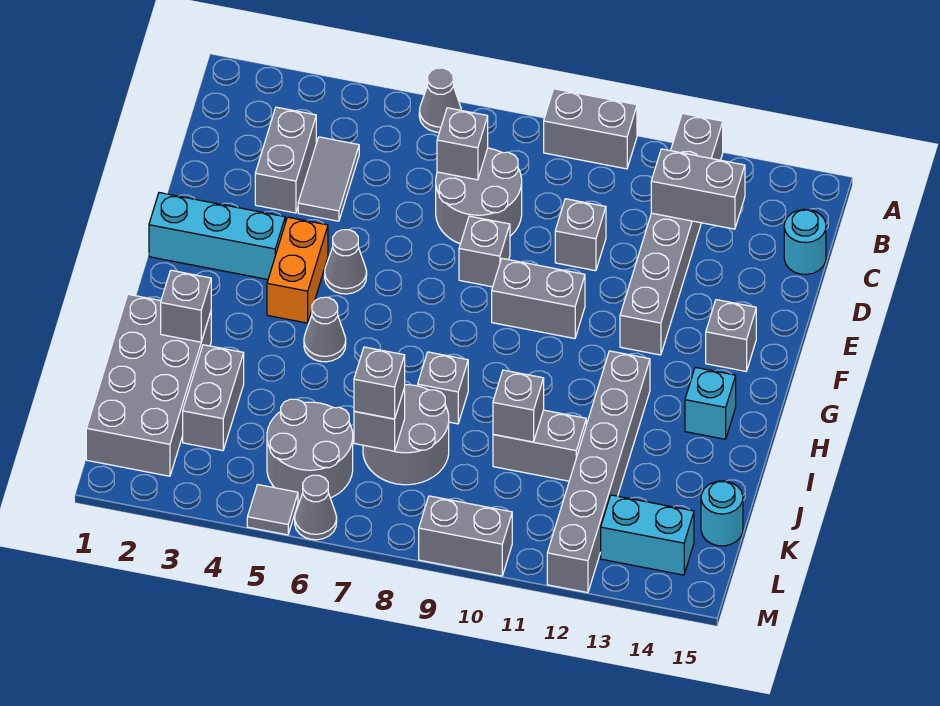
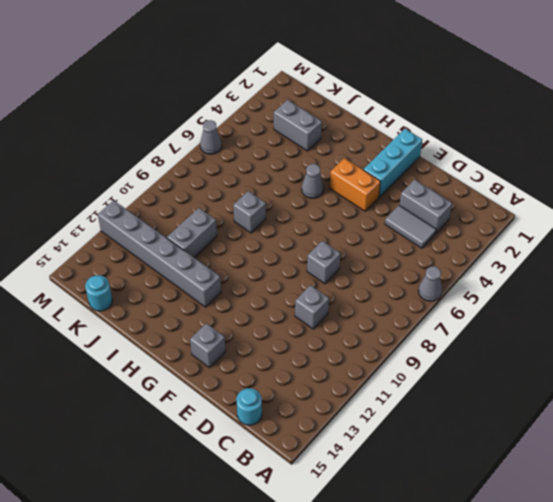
none -> grey brick A9:A10 level 1
none -> grey brick A12:F12 level 1
none -> grey round brick C7:D8 level 1
none -> grey cone F5 level 1

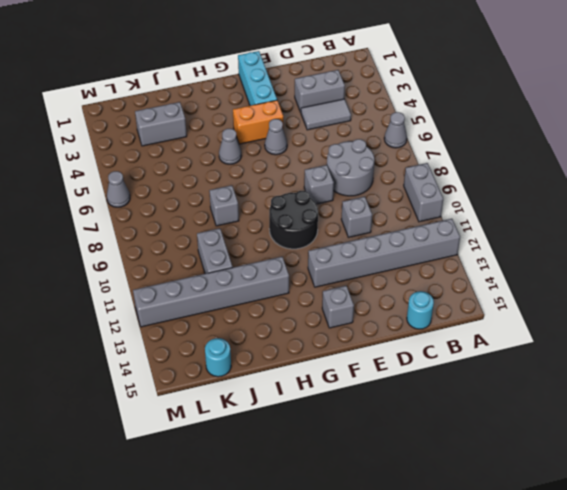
black round brick F9:G10 level 1 -> grey brick F9:F10 level 1
none -> cyan brick H14 level 1
none -> grey brick I1:L2 level 1
none -> grey round brick J7:K8 level 1
none -> grey round brick K5:L6 level 1

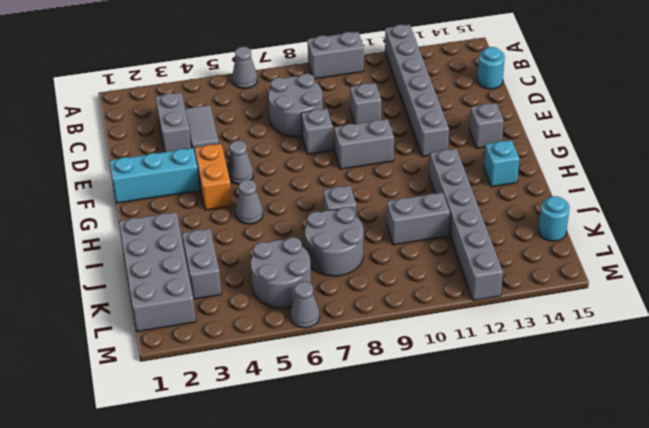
none -> cyan brick L13:L14 level 1
none -> grey tile M5 level 1
none -> grey brick M9:M10 level 1
none -> grey brick C7 level 2

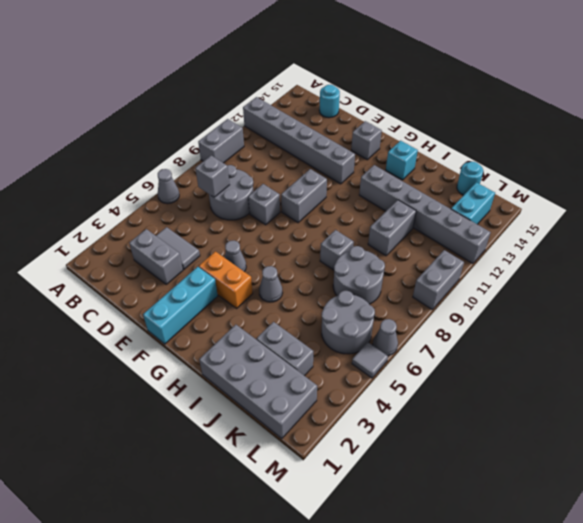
none -> grey brick D10 level 1
none -> grey brick C12:C13 level 2
none -> grey brick I2 level 2
none -> grey brick J10 level 2

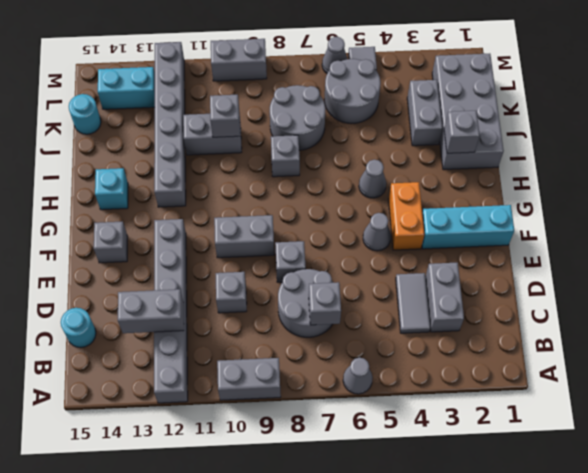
none -> grey brick K7 level 2
none -> grey brick K7 level 3

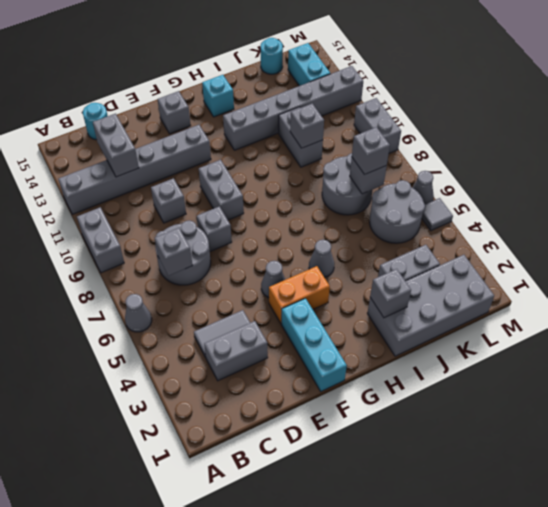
none -> grey brick I8 level 1

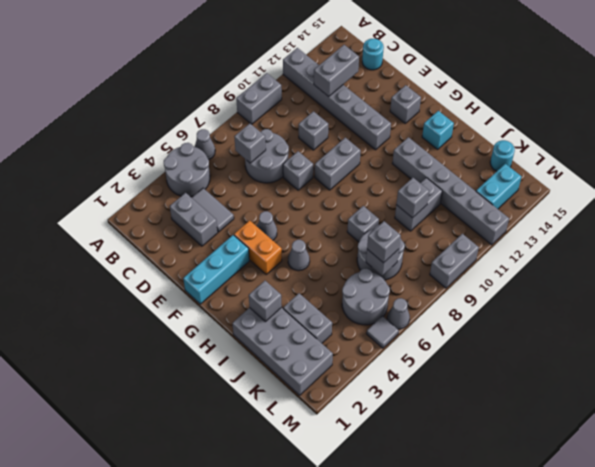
grey round brick A4:B5 level 1 -> none

